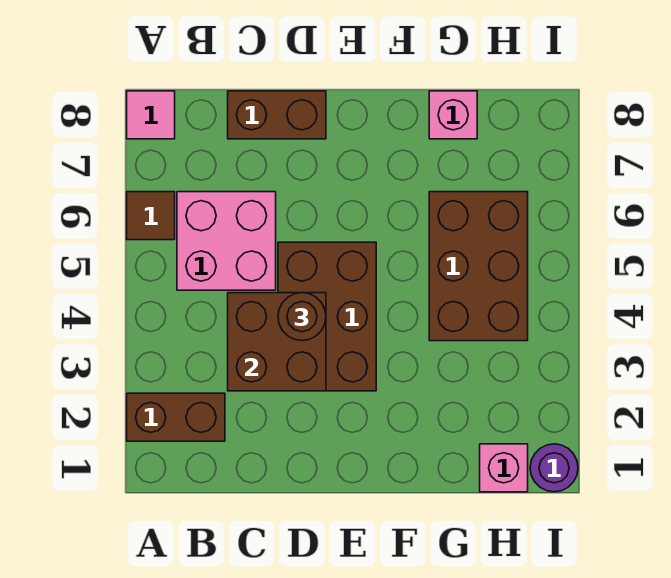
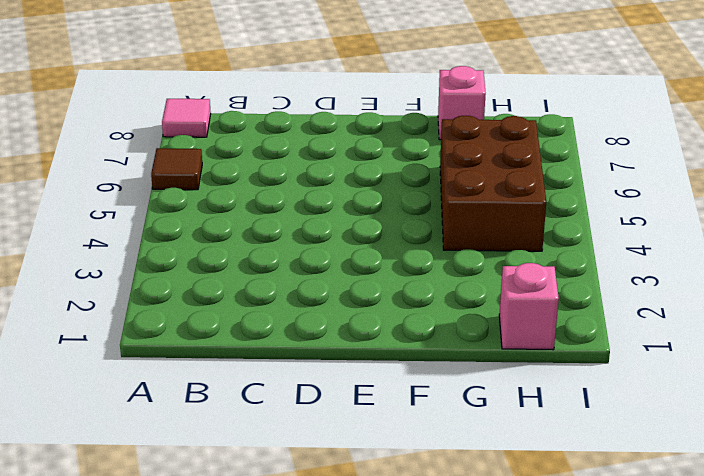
none -> brown brick A2:B2 level 1
none -> pink brick B5:C6 level 1
none -> brown brick C8:D8 level 1

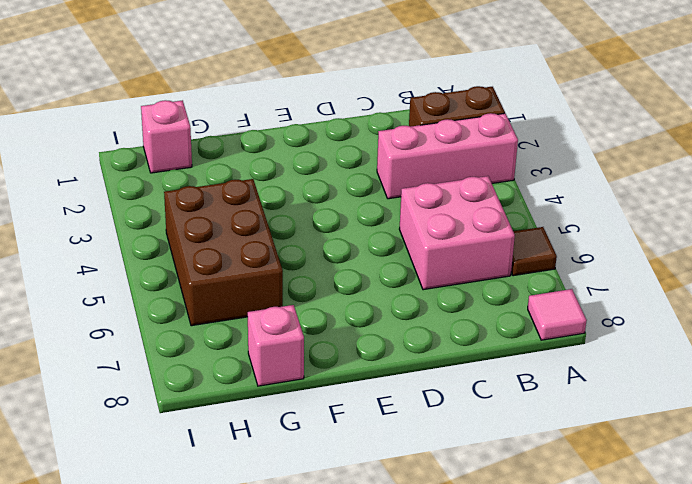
pink brick A3:C3 level 1 -> none
none -> brown brick C8:D8 level 1
none -> brown brick D3:E5 level 1
none -> purple round brick I1 level 1

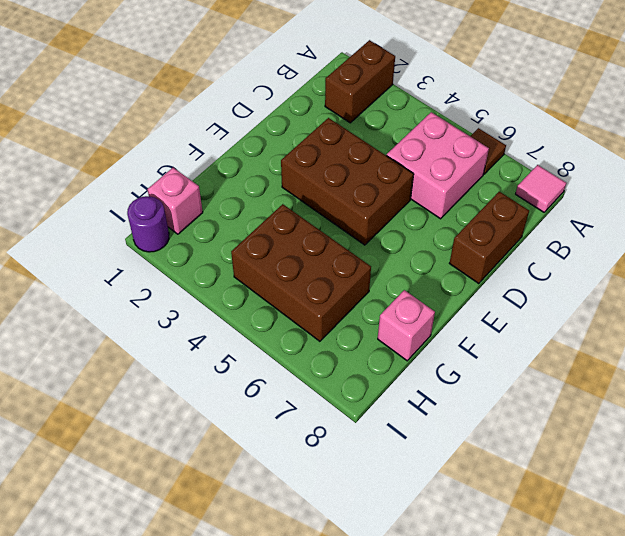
none -> brown brick C3:D4 level 2
none -> brown round brick D4 level 3

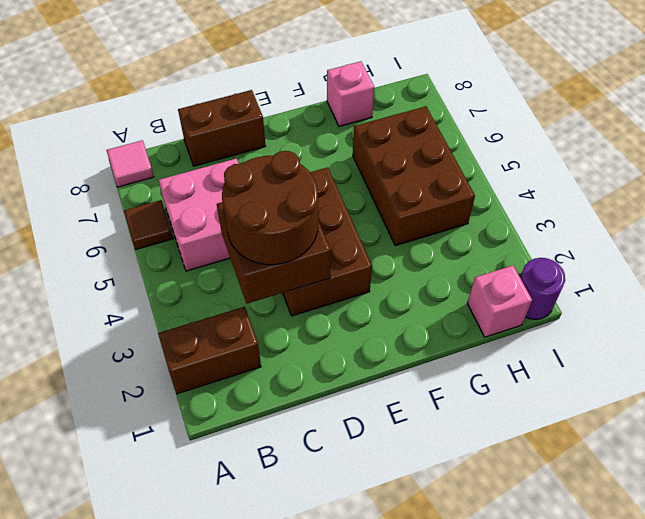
brown round brick C3:D4 level 3 -> brown round brick D4 level 3

